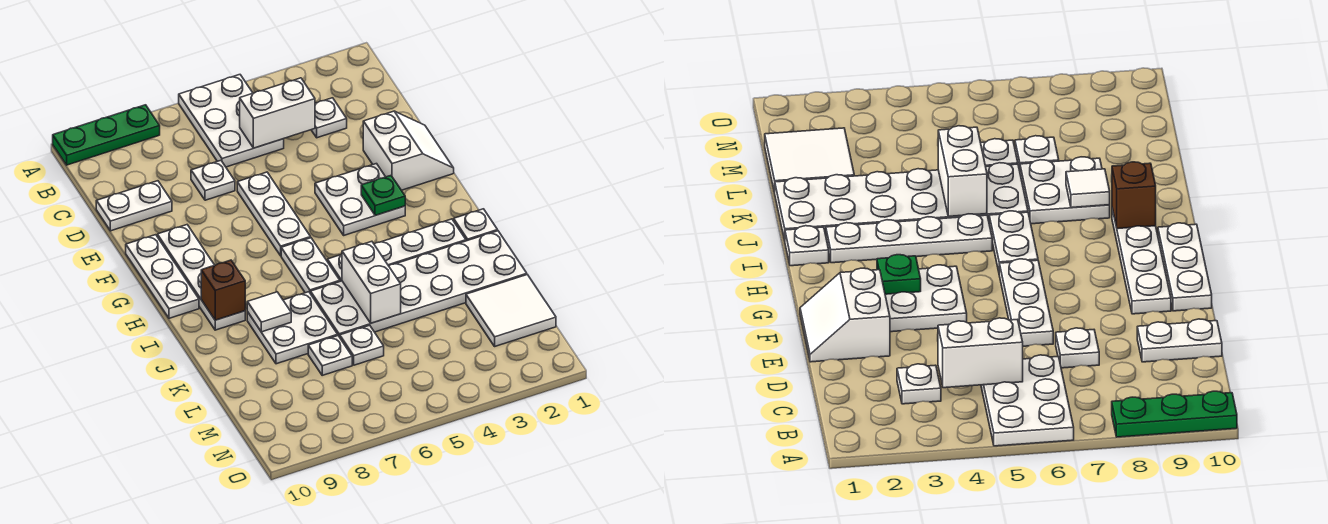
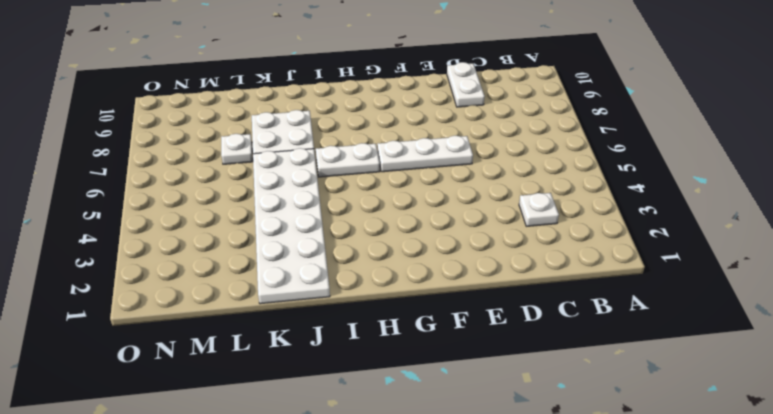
none -> white plate A5:C6 level 1
none -> green plate A8:A10 level 1
none -> white plate D7 level 1

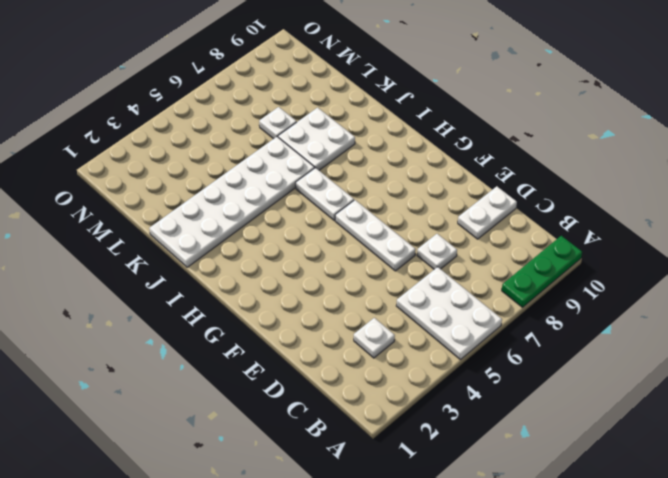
none -> white slope E1:F2 level 1 top 2
none -> white plate F3:G4 level 1
none -> white plate F9:I9 level 1

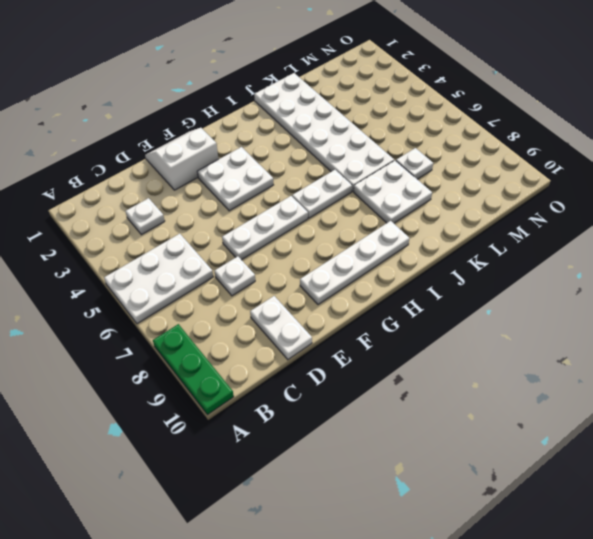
none -> white plate F10:H10 level 1
none -> white plate I1 level 1
none -> white plate I2:I5 level 1

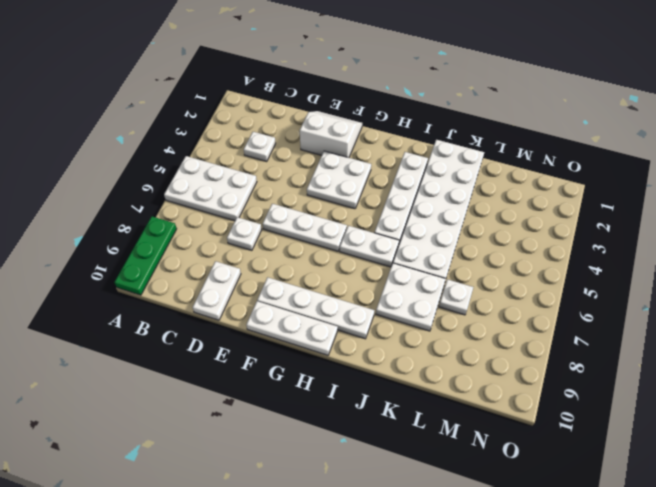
none -> white plate I1 level 1
none -> white tile L1:M2 level 1
none -> white plate L6 level 1

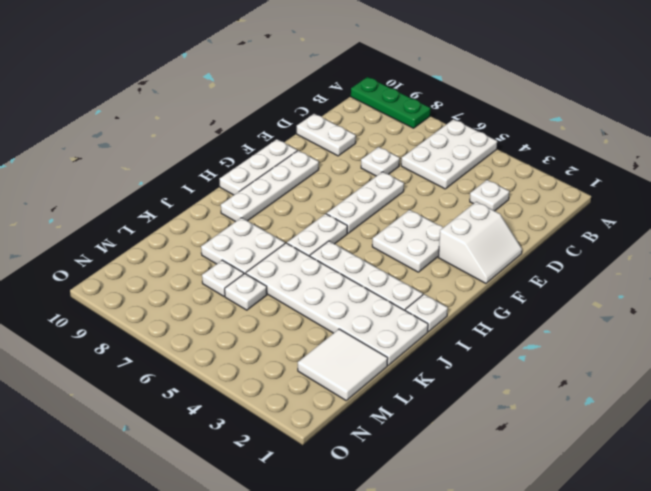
none -> white brick C4:C5 level 2
none -> green plate G3 level 2
none -> brown brick I9 level 2

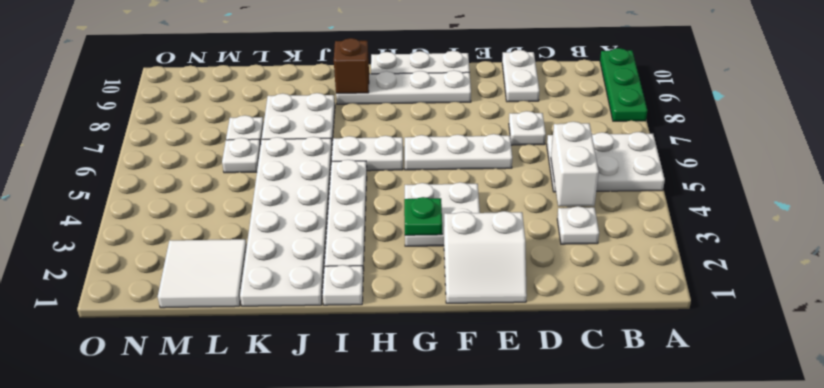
none -> white brick J5:K5 level 2
none -> white tile J8 level 2

